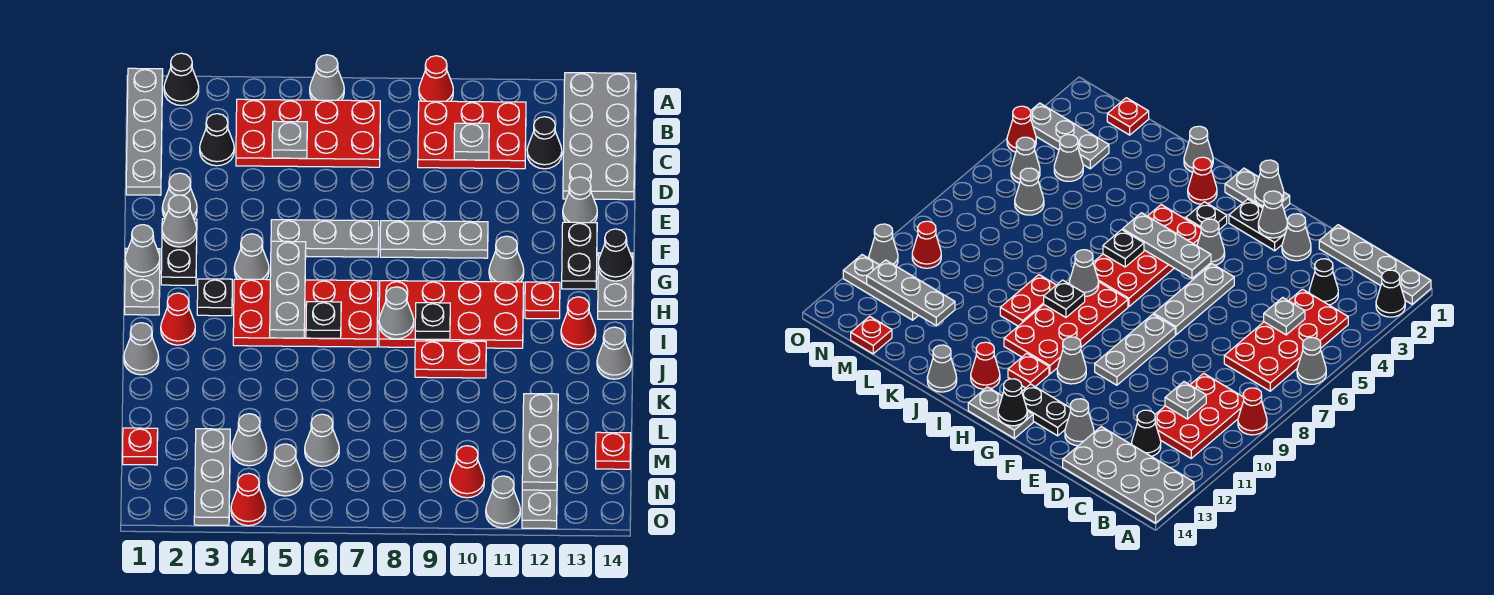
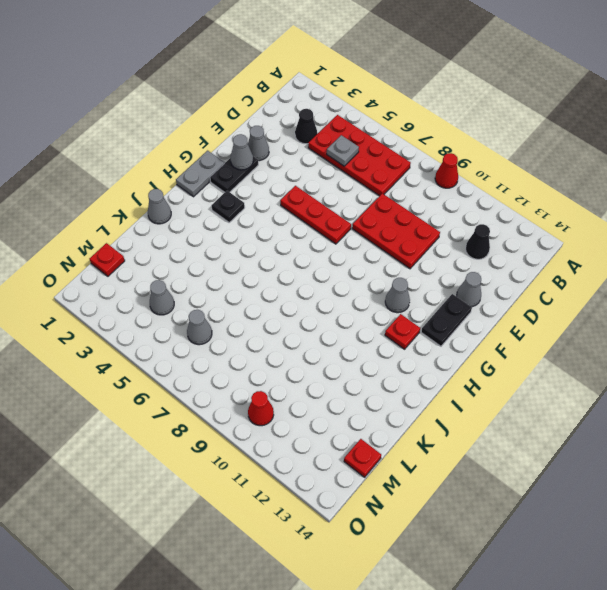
red plate D8:E10 level 1 -> red plate B9:C11 level 1
red plate F5:F7 level 1 -> grey plate F5:F7 level 1
none -> grey plate A1:D1 level 1
none -> black cone A2 level 1
none -> grey cone A6 level 1
none -> grey plate A13:D14 level 1

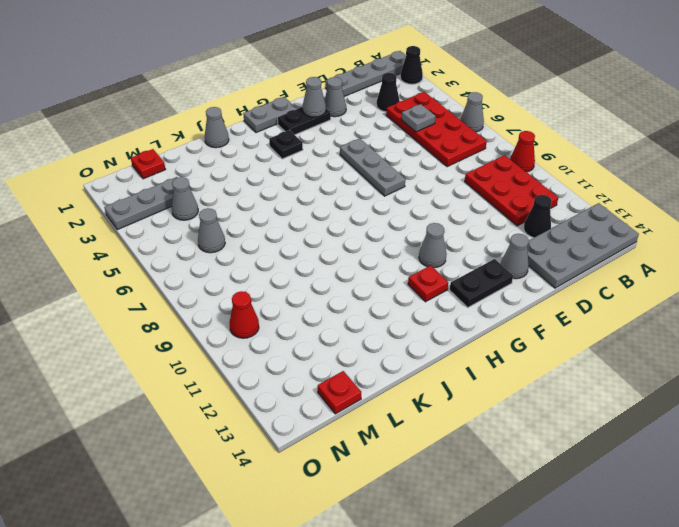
none -> grey plate F8:F10 level 1
none -> grey cone G4 level 1
none -> grey plate G14:H14 level 1
none -> red plate H4:I7 level 1

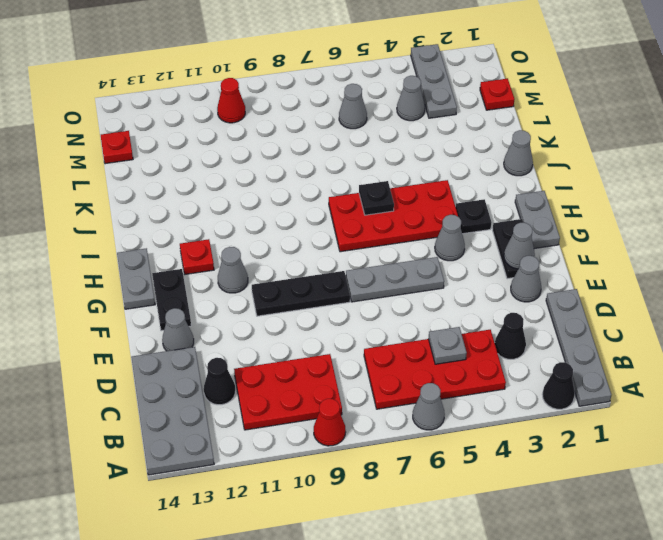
black plate F8:F10 level 1 -> grey plate F8:F10 level 1
none -> red plate H8:I11 level 1
none -> red cone I2 level 1
none -> red cone I13 level 1
none -> red plate J9:J10 level 1

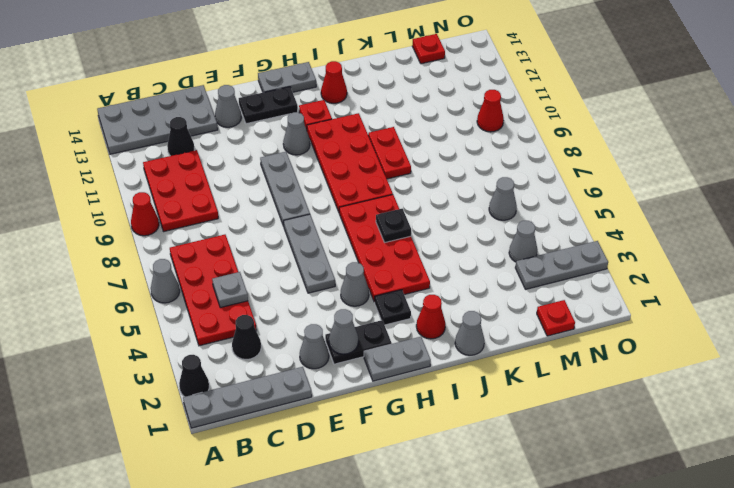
none -> grey cone J14 level 1
none -> grey plate M12:O12 level 1
none -> grey cone N5 level 1
none -> red cone O4 level 1

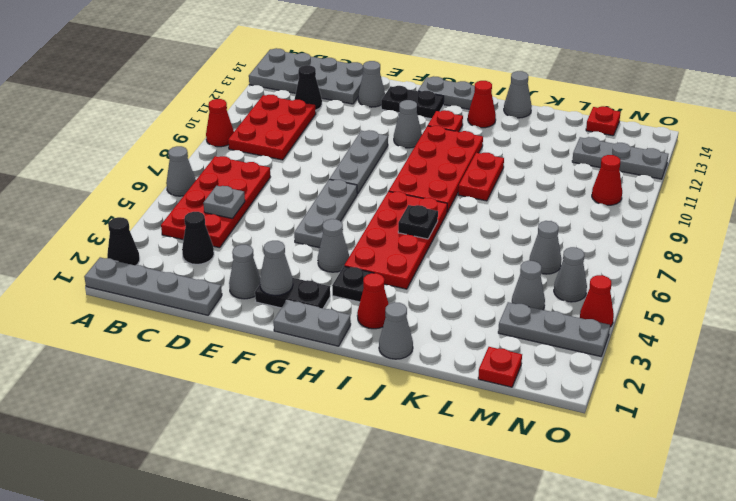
none -> grey cone O11 level 1
none -> grey plate C10 level 2
none -> grey cone G1 level 2
none -> grey plate G5:I5 level 2

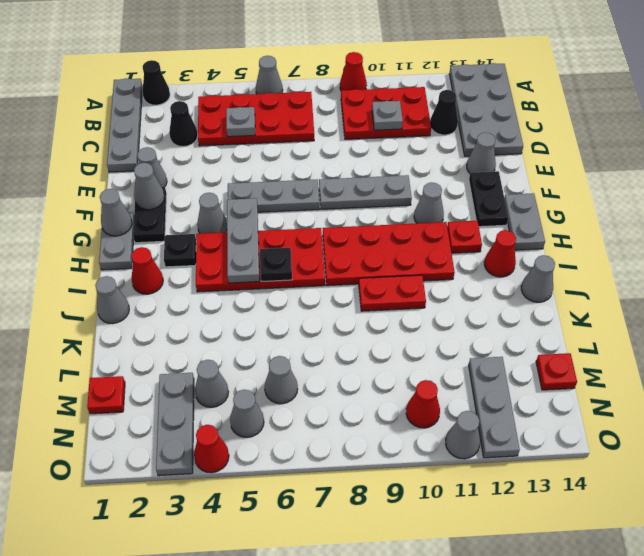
none -> black cone G14 level 2
none -> grey cone I8 level 2
none -> black plate I9 level 2
none -> grey plate L12:N12 level 2

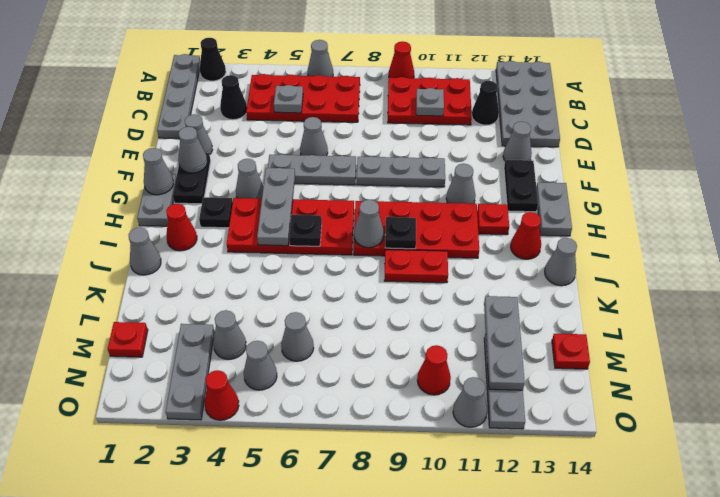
grey cone E6 level 1 -> none
none -> black cone G14 level 2

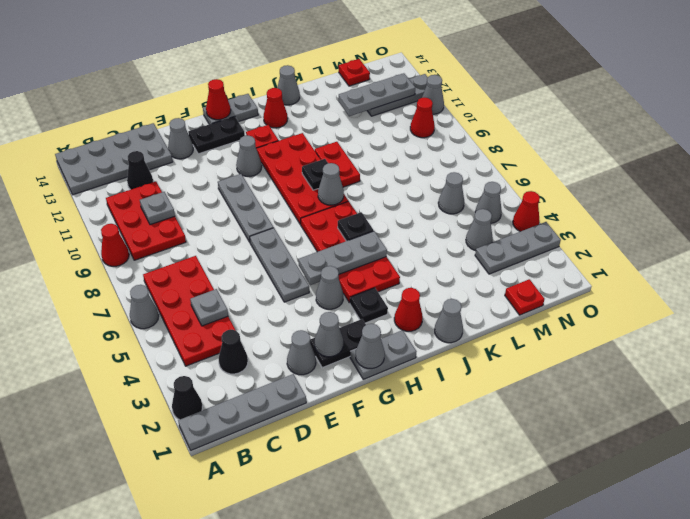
red cone G14 level 2 -> black cone G14 level 2

